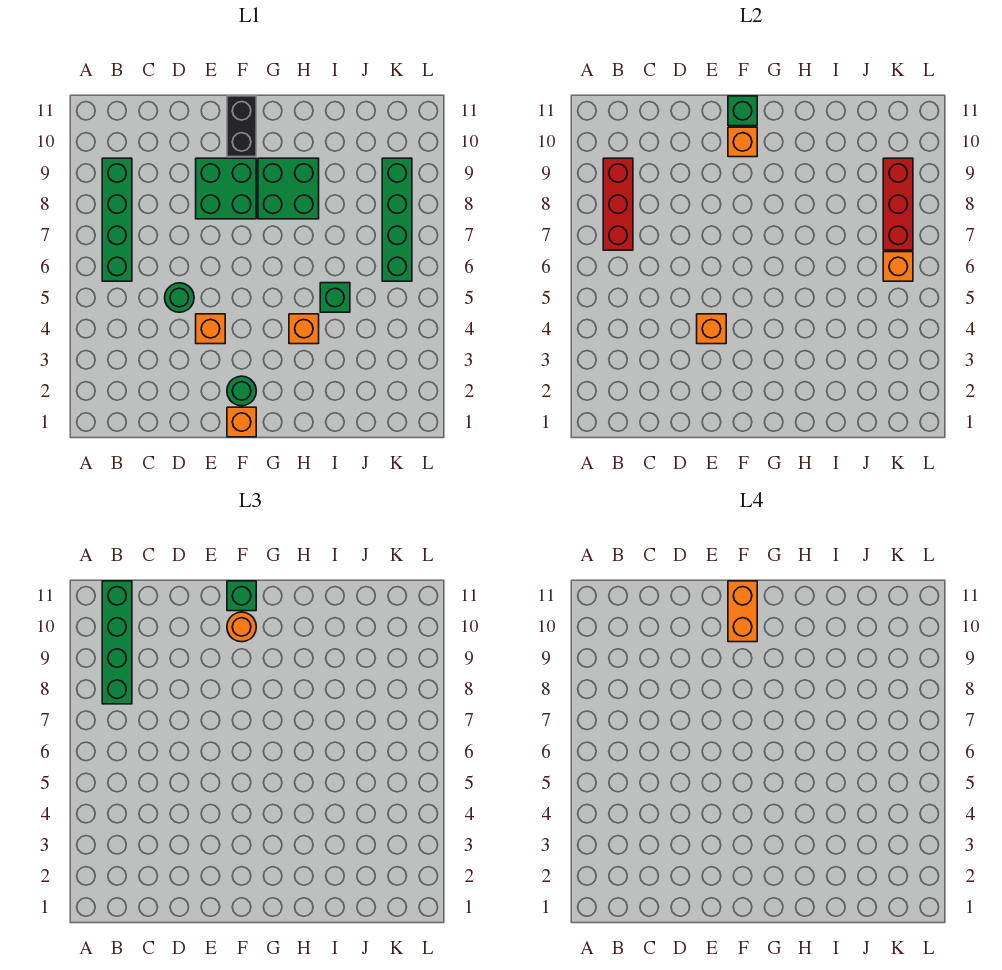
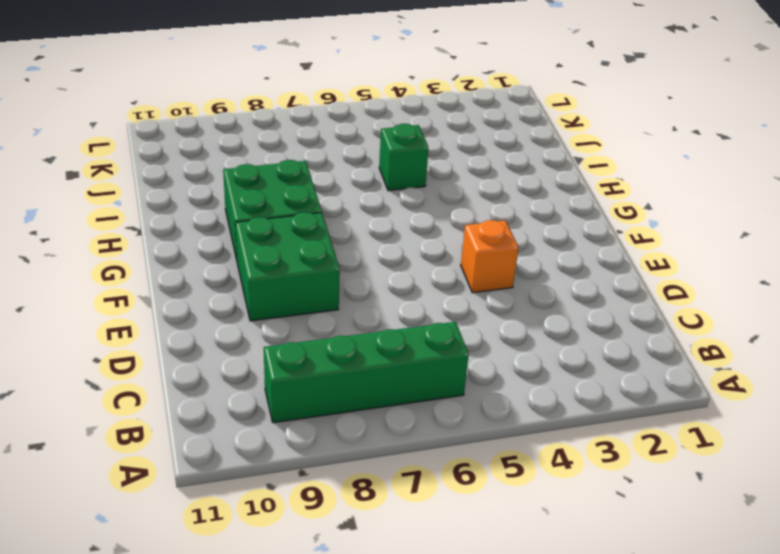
none -> green round brick D5 level 1
none -> orange brick F1 level 1
none -> green round brick F2 level 1

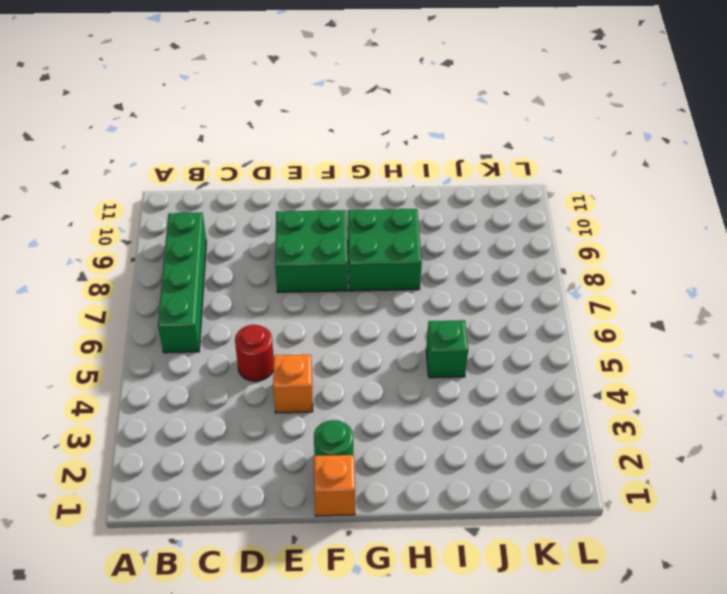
red round brick D5 level 1 -> green round brick D5 level 1
none -> black brick F10:F11 level 1
none -> orange brick H4 level 1
none -> green brick K6:K9 level 1

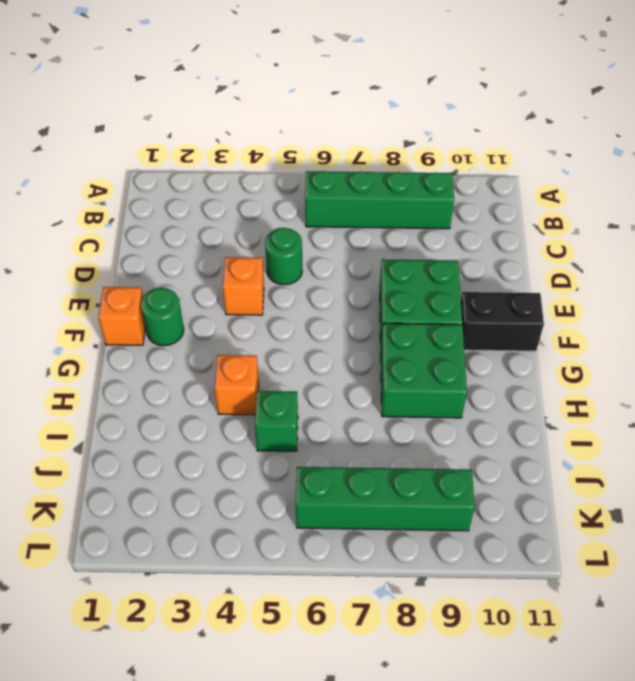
none -> red brick B7:B9 level 2
none -> orange brick E4 level 2
none -> orange brick F10 level 2

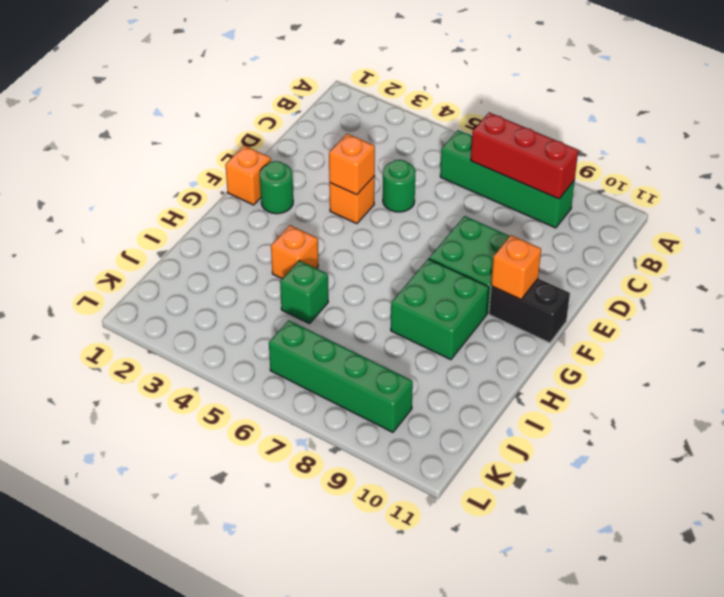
none -> green brick F11 level 2
none -> orange brick K6 level 2
none -> red brick K7:K9 level 2

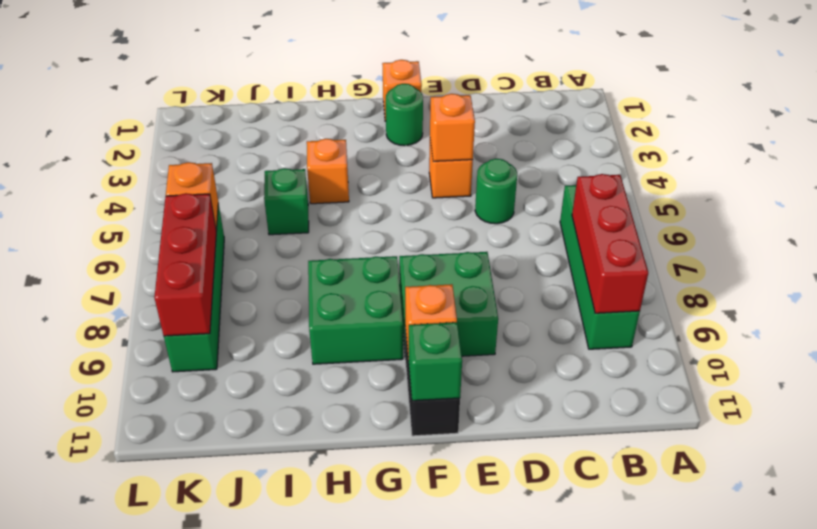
none -> green brick B8:B11 level 3
none -> orange round brick F10 level 3
none -> green brick F11 level 3

